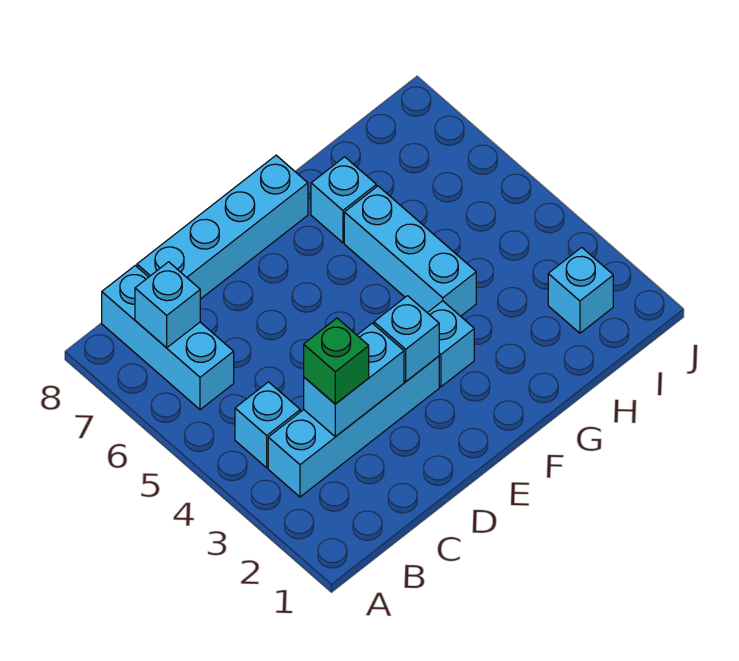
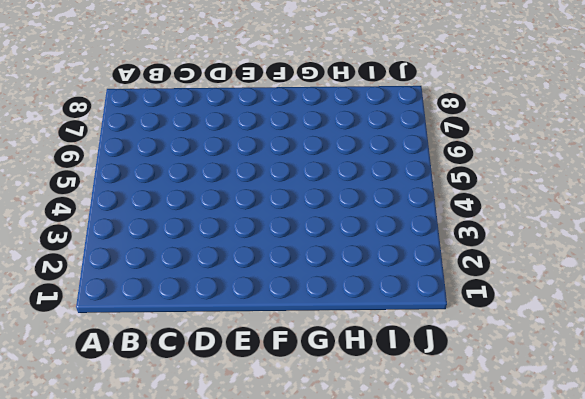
none -> cyan brick B3:E3 level 1
none -> cyan brick B4 level 1
none -> cyan brick B6:B8 level 1

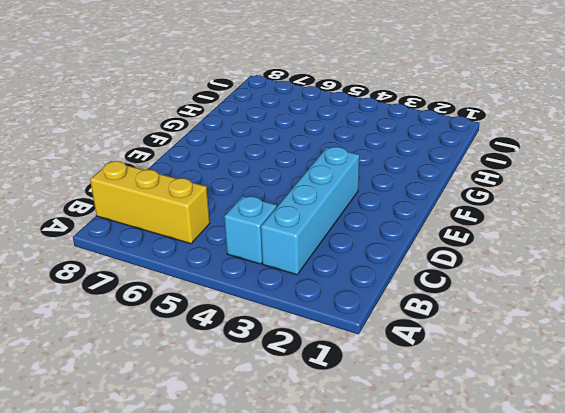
yellow brick B6:B8 level 1 -> cyan brick B6:B8 level 1
none -> cyan brick C8:F8 level 1
none -> cyan brick F3 level 1
none -> cyan brick G4:G6 level 1

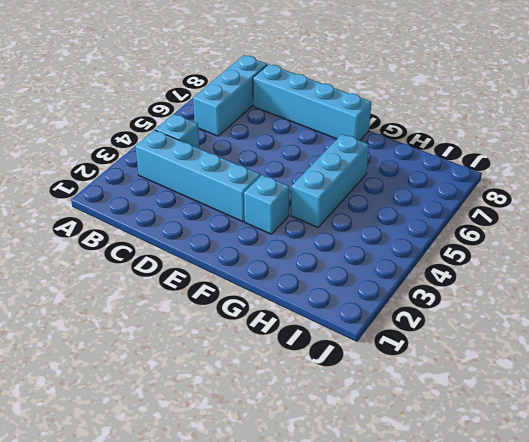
none -> cyan brick G7 level 1
none -> cyan brick I2 level 1
none -> cyan brick B7 level 2

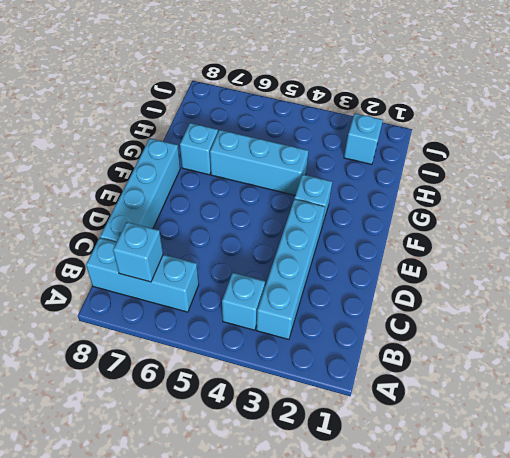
none -> cyan brick C3:D3 level 2
none -> cyan brick E3 level 2
none -> green brick C3 level 3

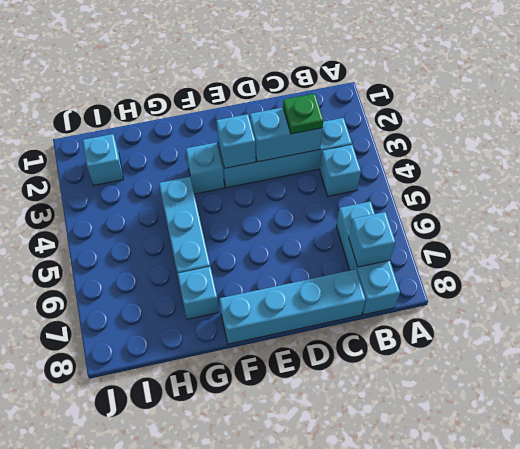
green plate C3 level 3 -> green brick C3 level 3

